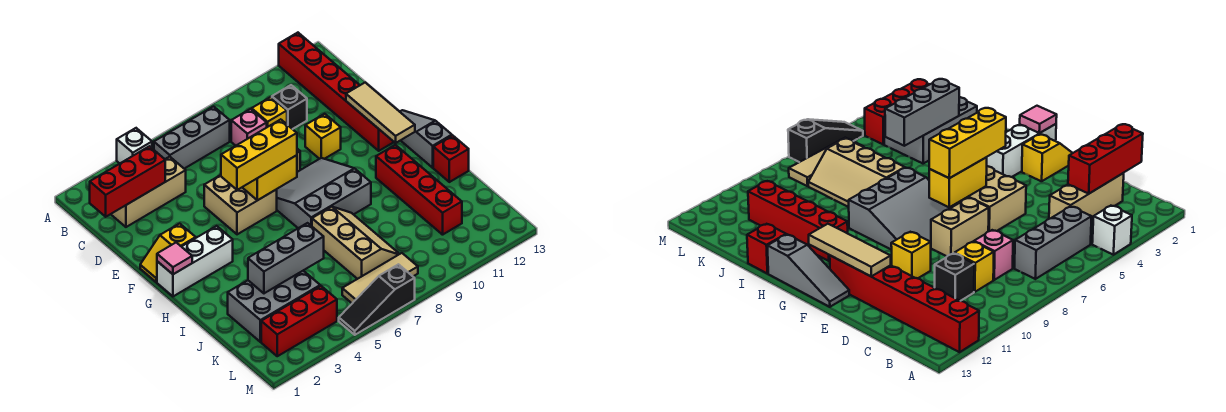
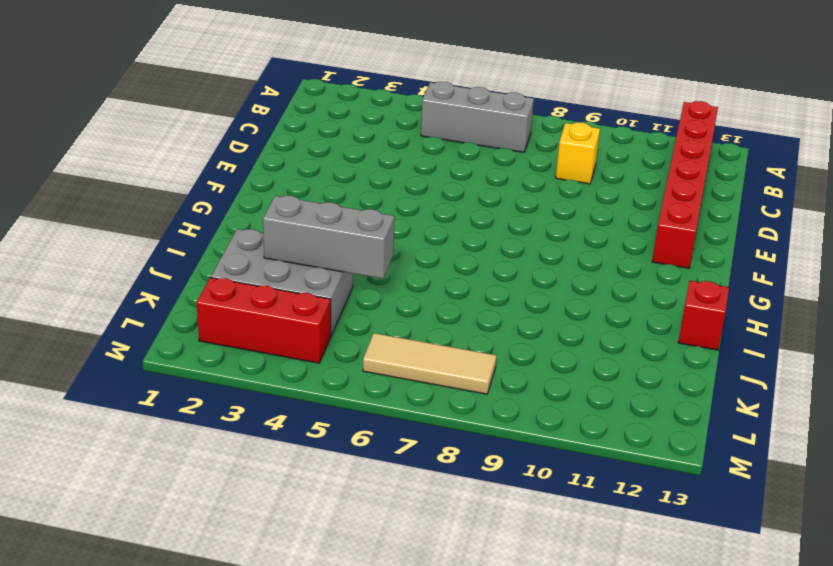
none -> white brick A4 level 1
none -> tan brick C2:C4 level 1
none -> pink brick C8 level 1

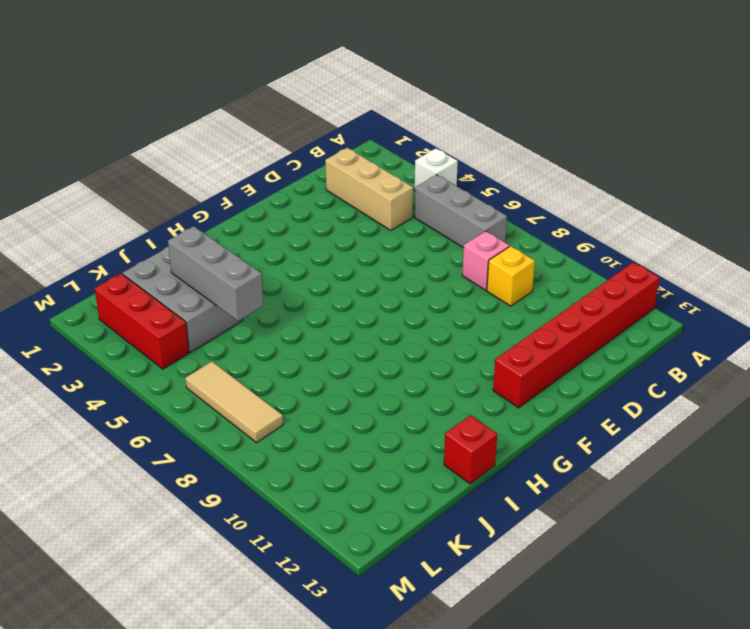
none -> black brick C10 level 1
none -> tan brick E5:F6 level 1
none -> tan brick E7:E8 level 1

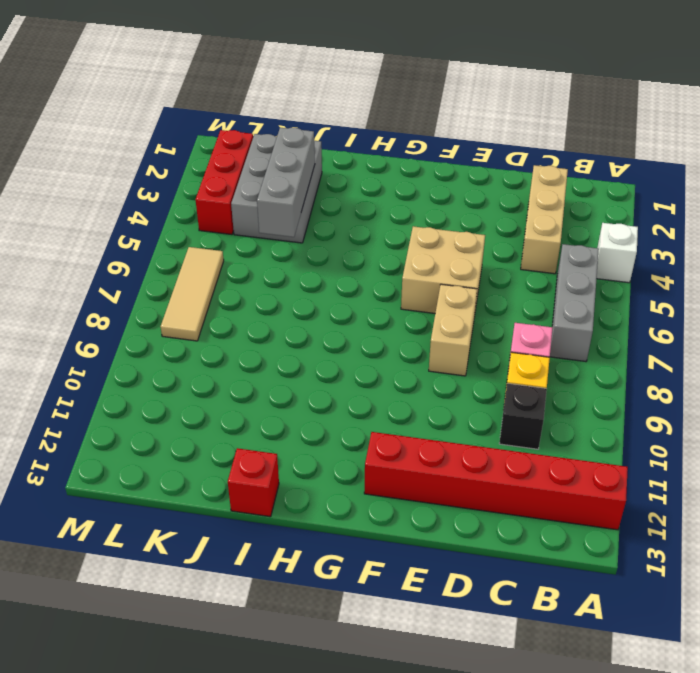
none -> yellow brick E10 level 1
none -> yellow slope F1:F2 level 1 top 2
none -> grey slope F7:H9 level 1 top H

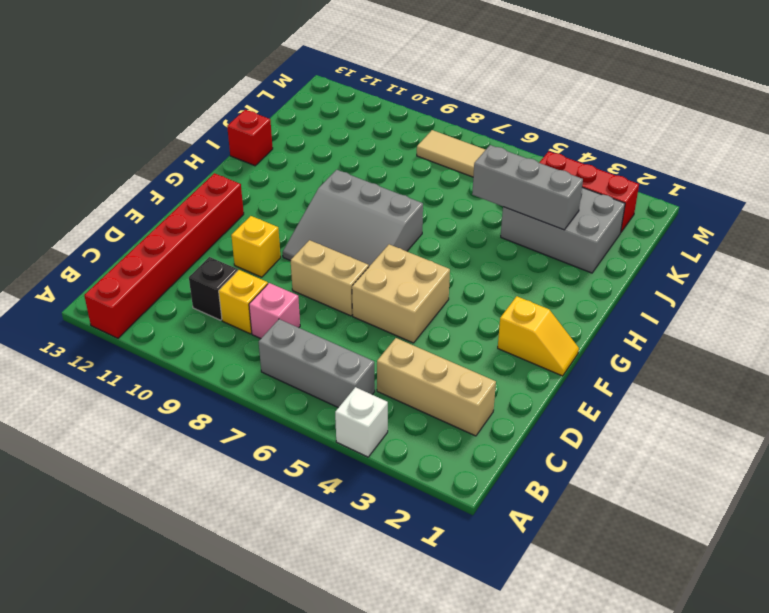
none -> grey slope F13:H13 level 1 top H
none -> white brick G1:G3 level 1
none -> red brick H11:K11 level 1

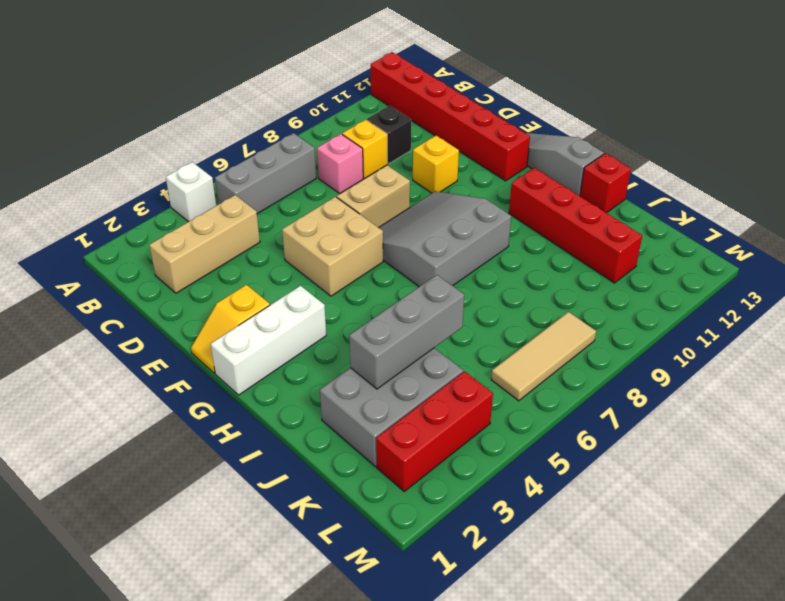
none -> tan slope I7:K8 level 1 top 7
none -> black slope M5:M7 level 1 top 7
none -> red brick C1:C3 level 2

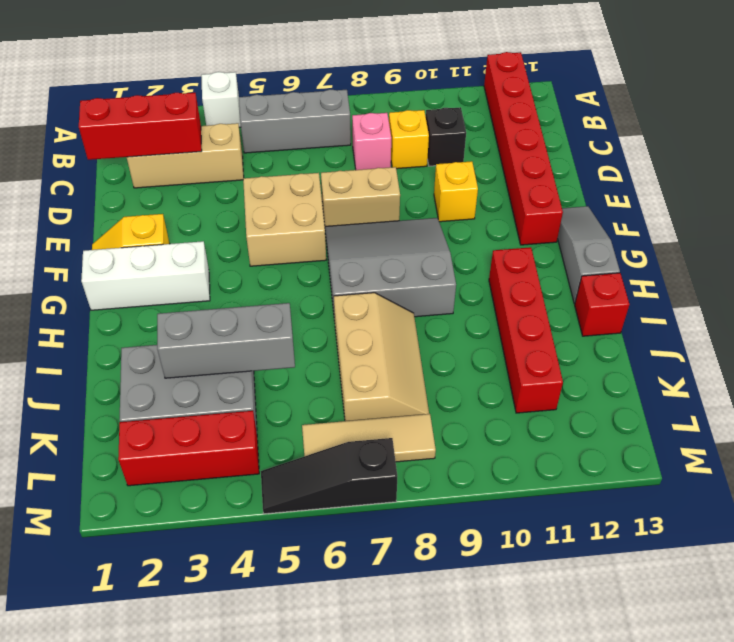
none -> tan tile E12:G12 level 2
none -> yellow brick F6:F7 level 2
none -> pink tile G1 level 2

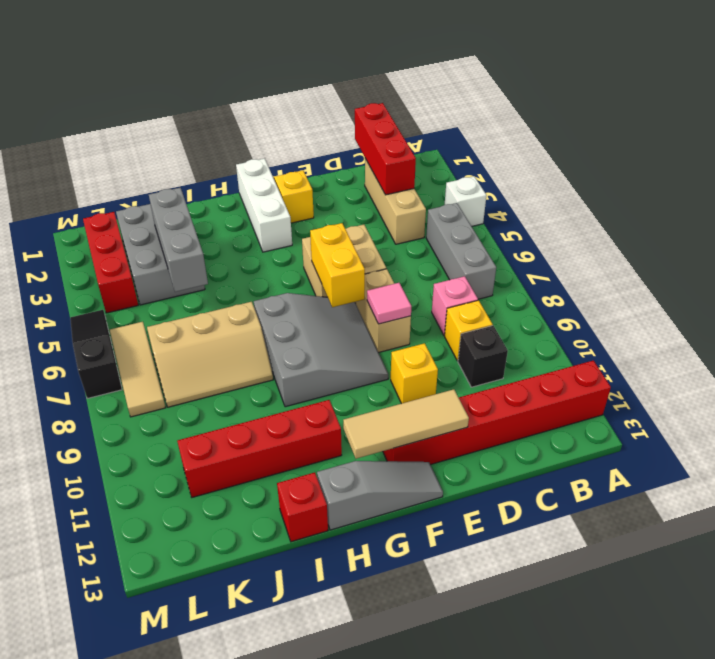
pink tile E8 level 2 -> pink tile G1 level 2
none -> yellow brick F5:F7 level 3

